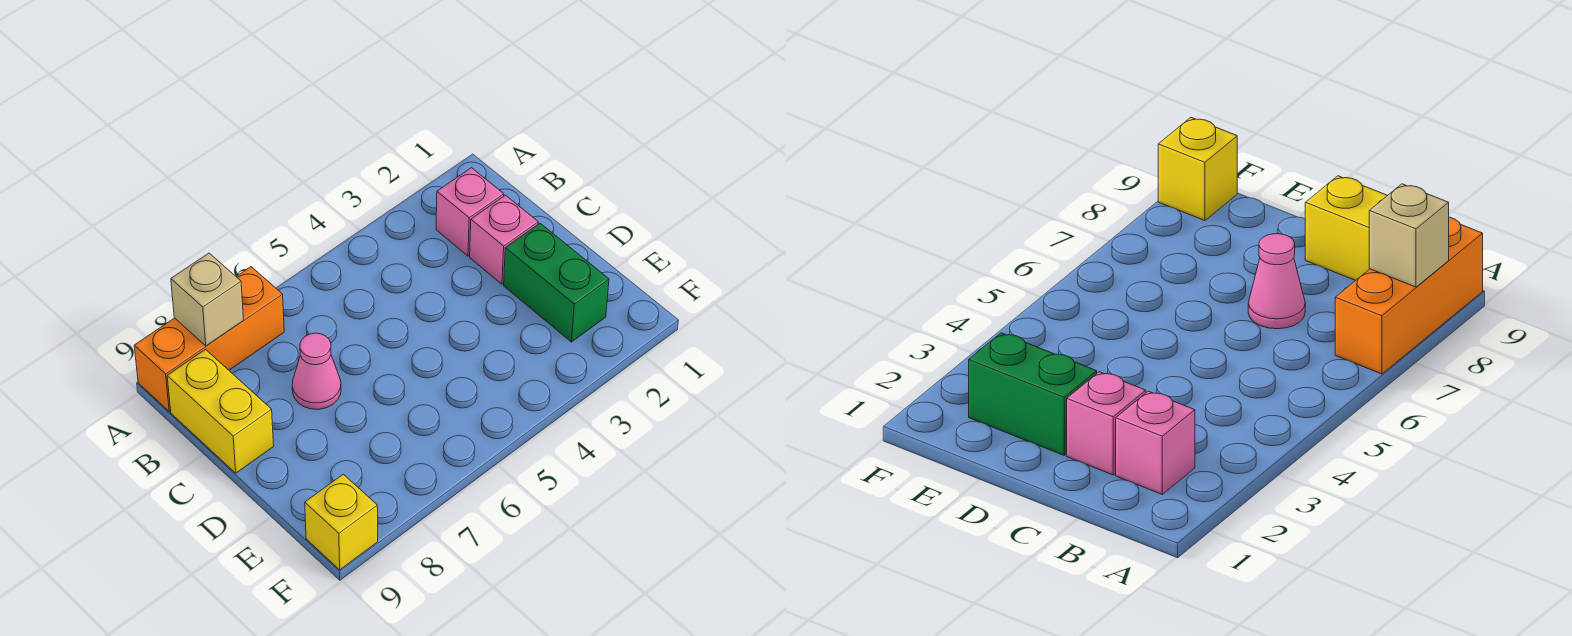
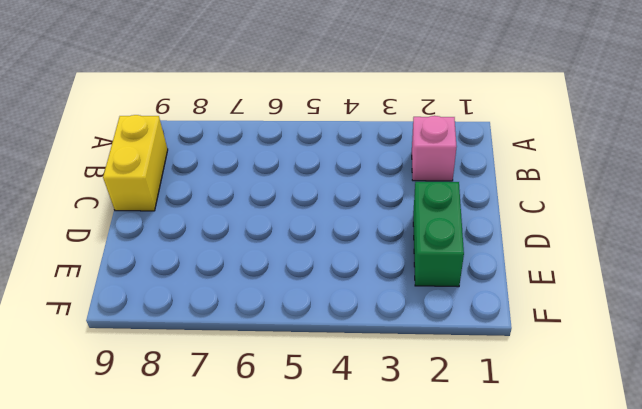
none -> orange brick A7:A9 level 1
none -> pink brick C2 level 1

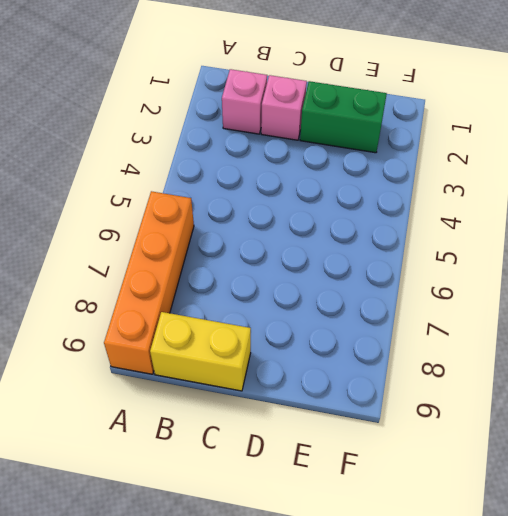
orange brick A6:A9 level 1 -> orange brick A7:A9 level 1
none -> pink cone C7 level 1
none -> yellow brick F9 level 1

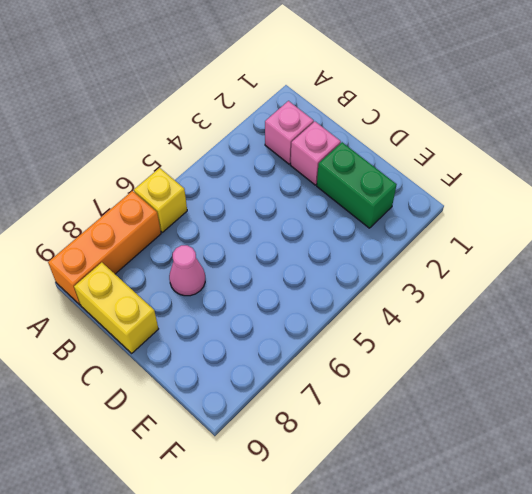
yellow brick A6 level 1 -> yellow brick F9 level 1
none -> tan brick A8 level 2

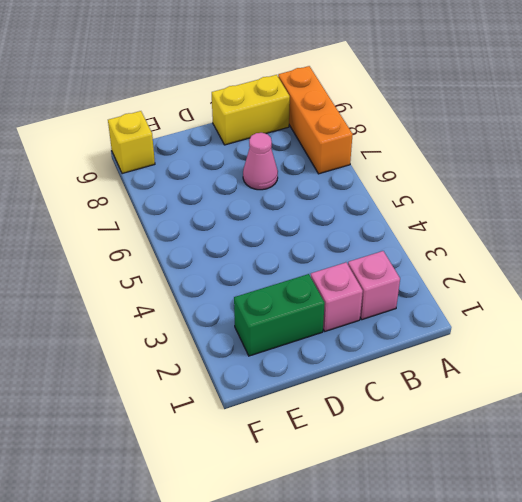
none -> tan brick A8 level 2

